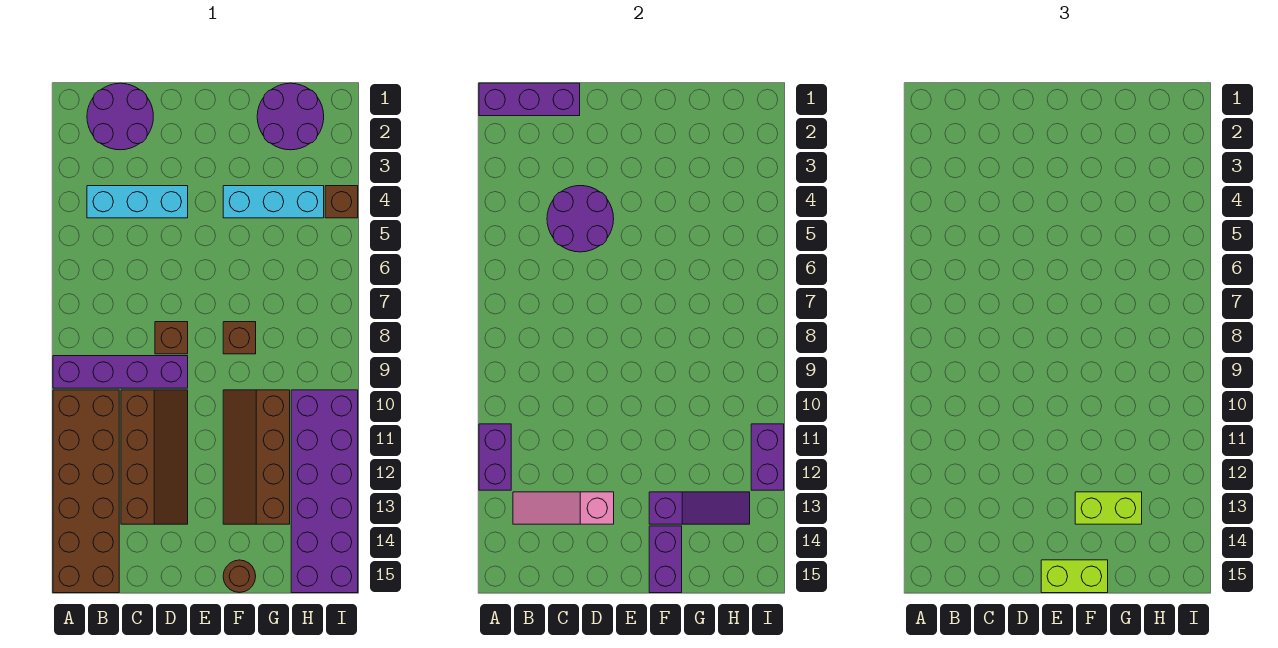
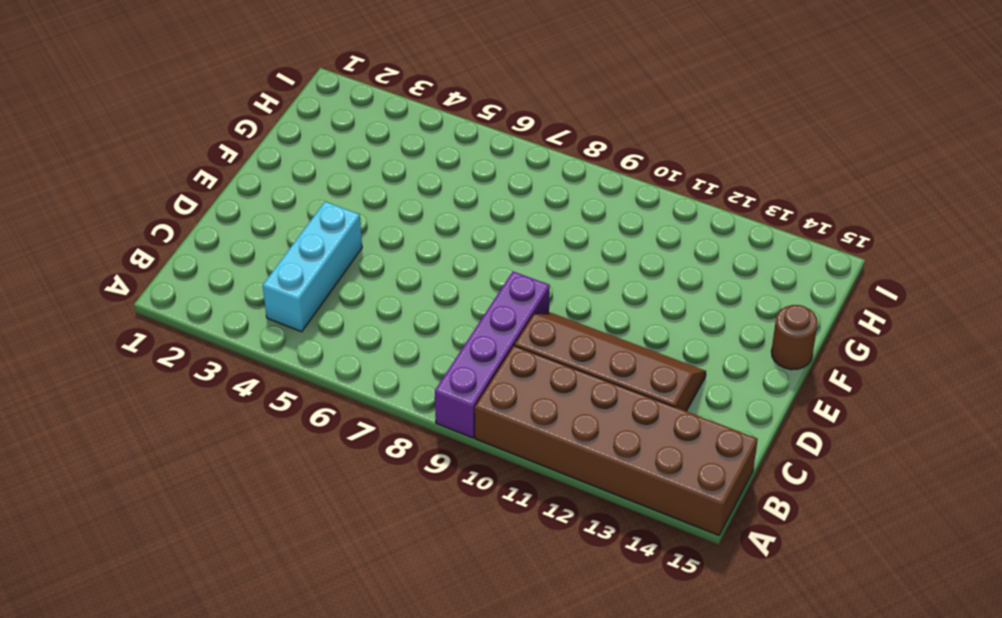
none -> purple round brick B1:C2 level 1
none -> brown brick D8 level 1
none -> cyan brick F4:H4 level 1

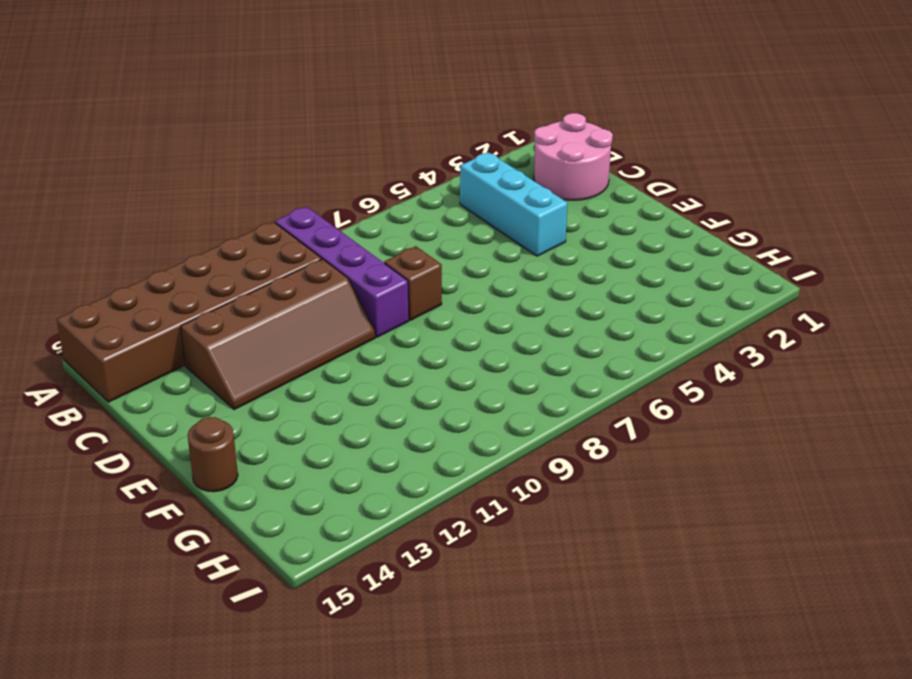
pink round brick B1:C2 level 1 -> purple round brick B1:C2 level 1
none -> cyan brick F4:H4 level 1
none -> brown brick F8 level 1
none -> brown slope F10:G13 level 1 top G

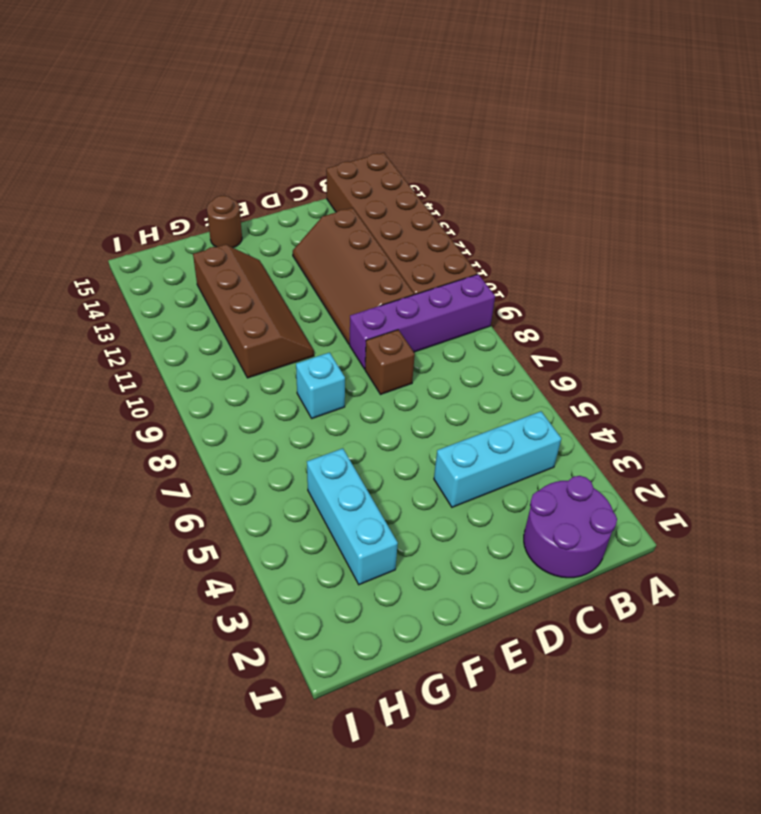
cyan brick F8 level 1 -> brown brick F8 level 1
cyan brick G3:G5 level 1 -> cyan brick F4:H4 level 1
none -> purple round brick G1:H2 level 1
none -> purple brick H10:I15 level 1
none -> brown brick I4 level 1

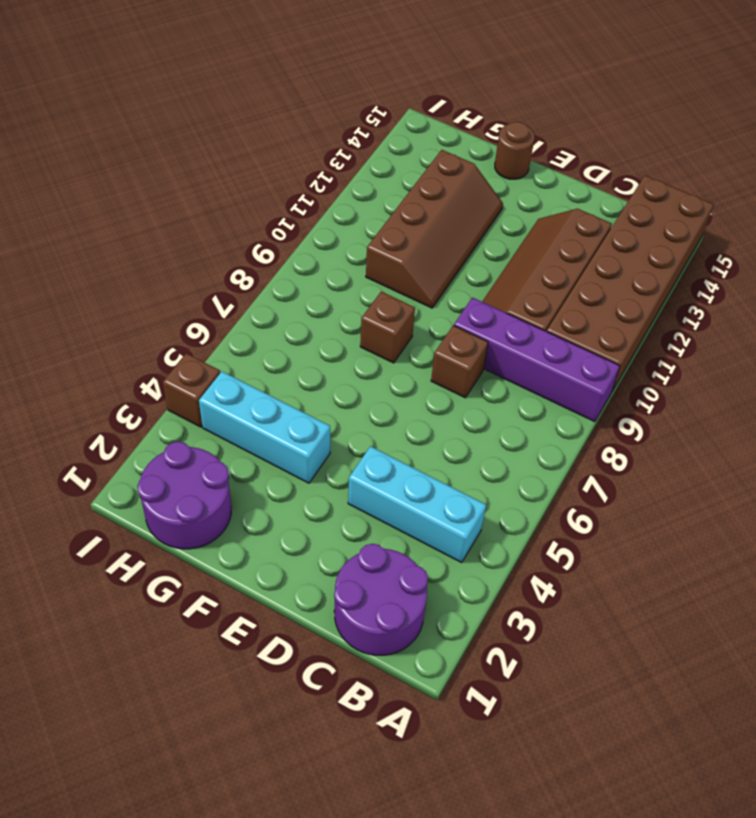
none -> purple brick H10:I15 level 1
none -> purple brick A1:C1 level 2
none -> purple brick A11:A12 level 2

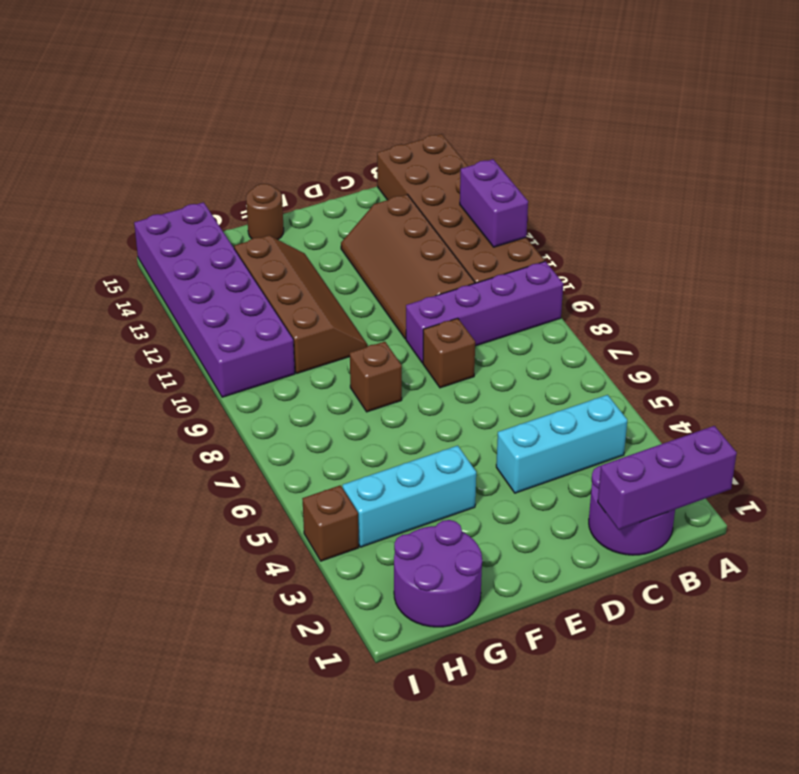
none -> pink slope B13:D13 level 2 top D
none -> purple round brick C4:D5 level 2
none -> purple slope F13:H13 level 2 top F

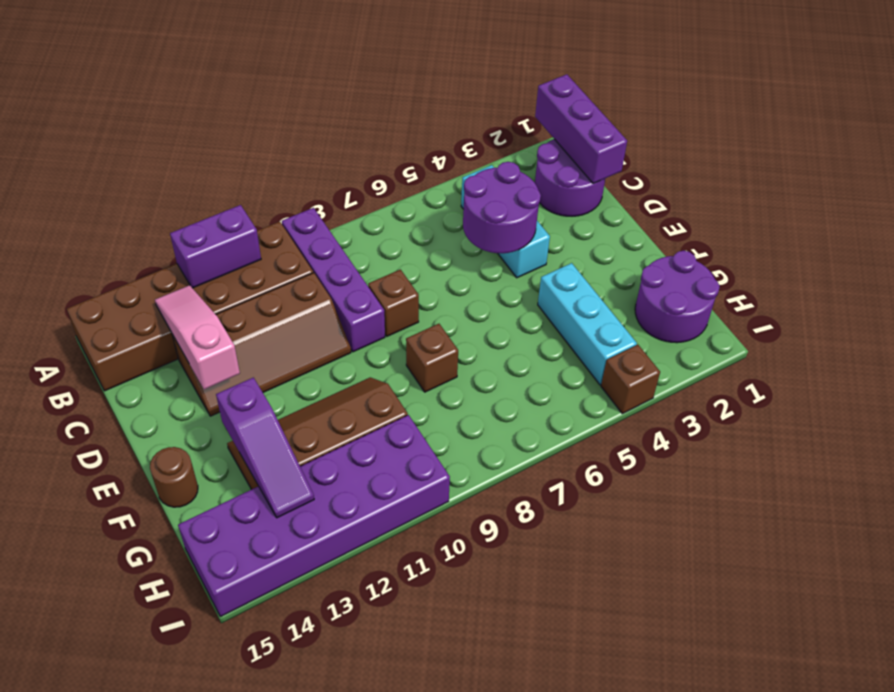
none -> purple brick F14:F15 level 2
none -> purple brick I11:I12 level 2
none -> lime brick E15:F15 level 3

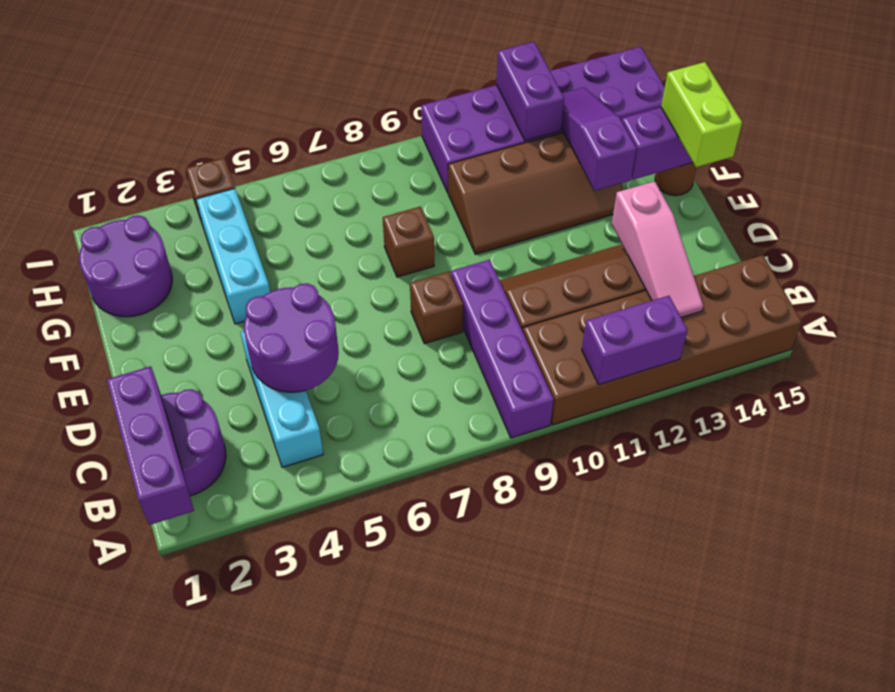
purple brick H12:I12 level 2 -> purple brick I11:I12 level 2
none -> lime brick F13:G13 level 3

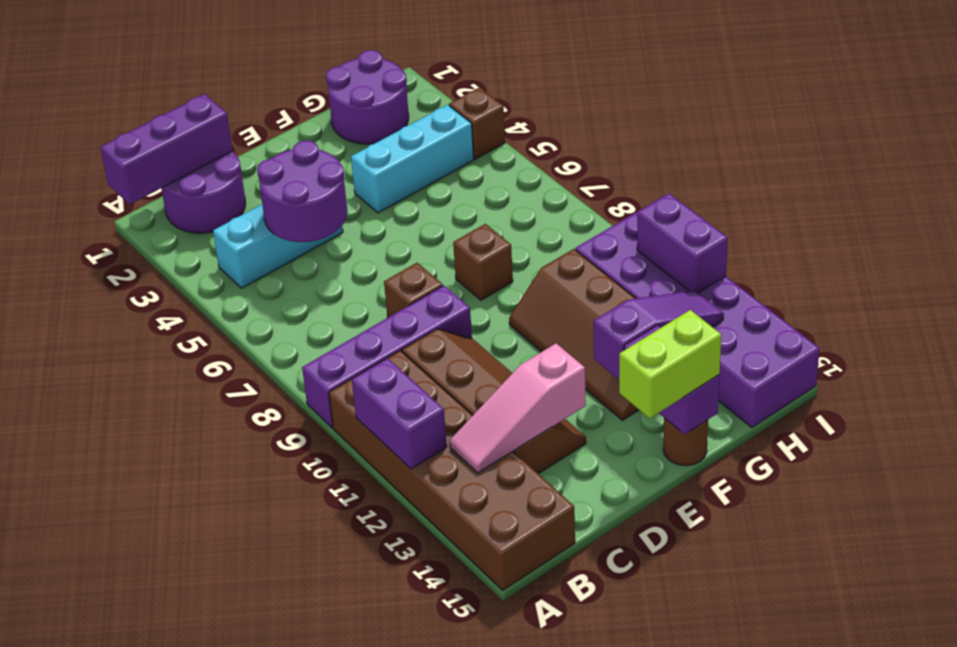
none -> lime brick F13:G13 level 3

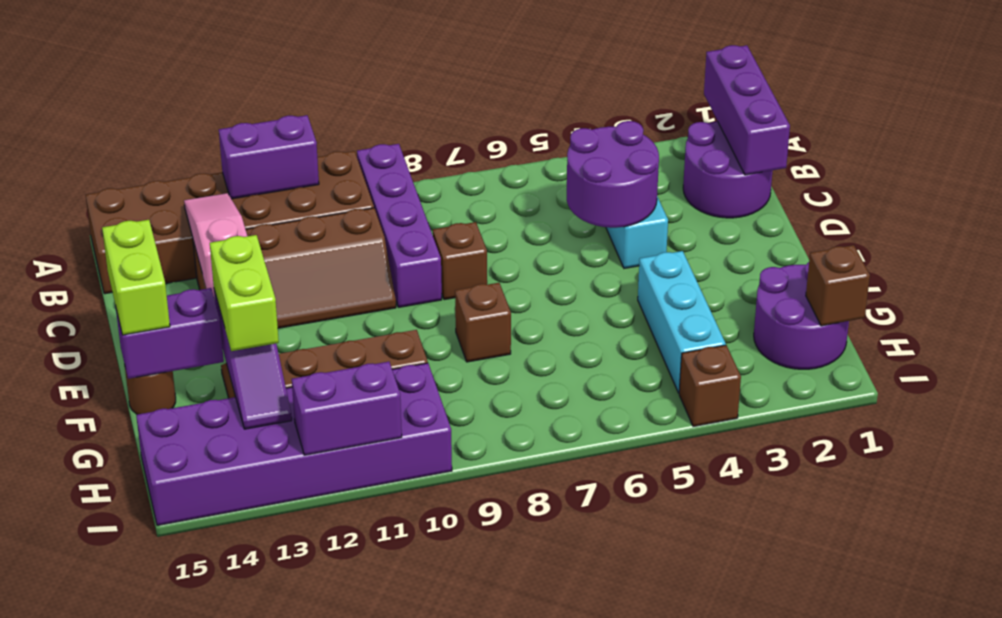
brown brick H1 level 2 -> none

